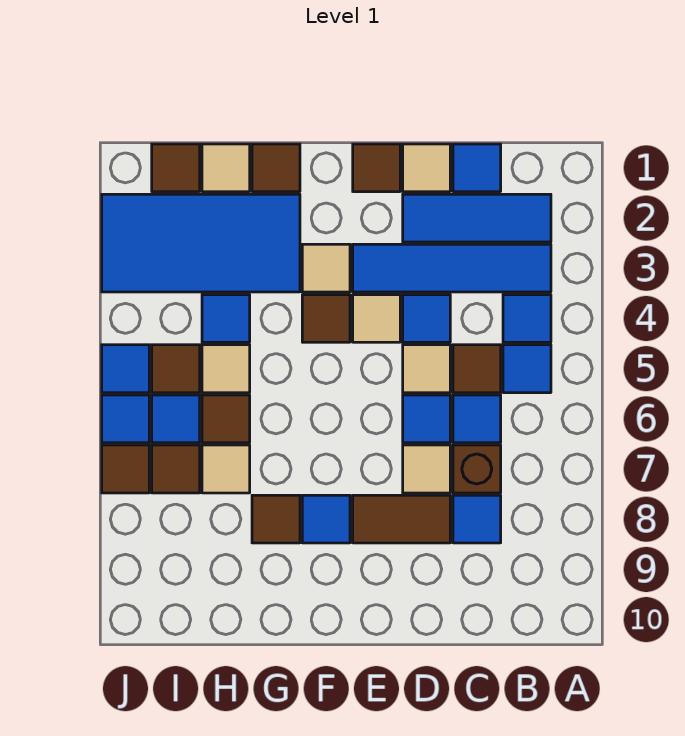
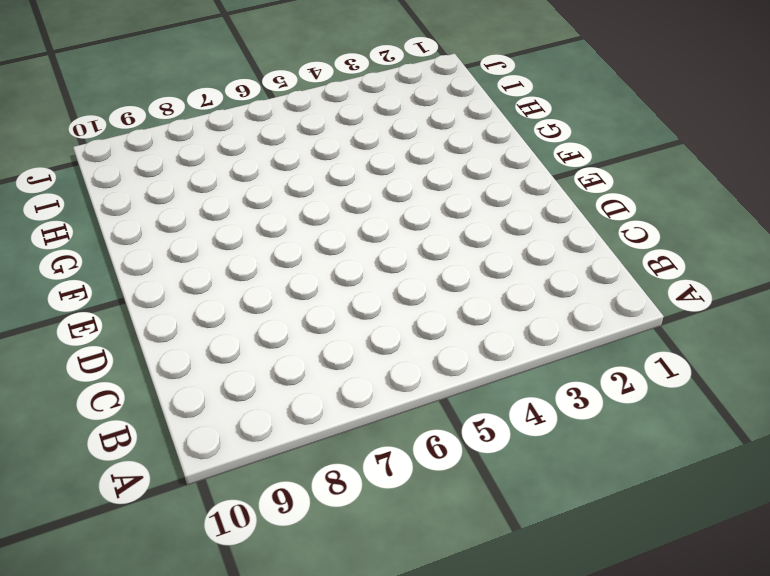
none -> blue tile B2:D2 level 1
none -> blue tile B3:E3 level 1
none -> blue tile B4 level 1
none -> blue tile B5 level 1

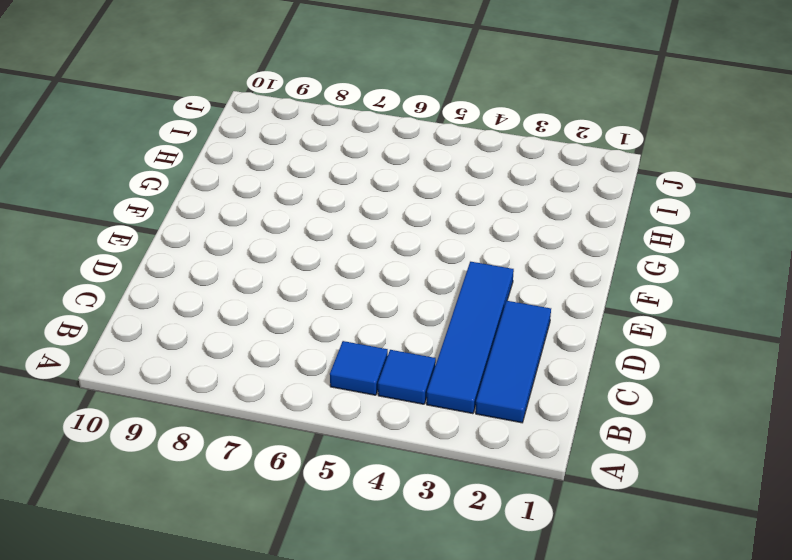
none -> blue tile C1 level 1
none -> brown tile C5 level 1
none -> blue tile C6 level 1
none -> brown brick C7 level 1

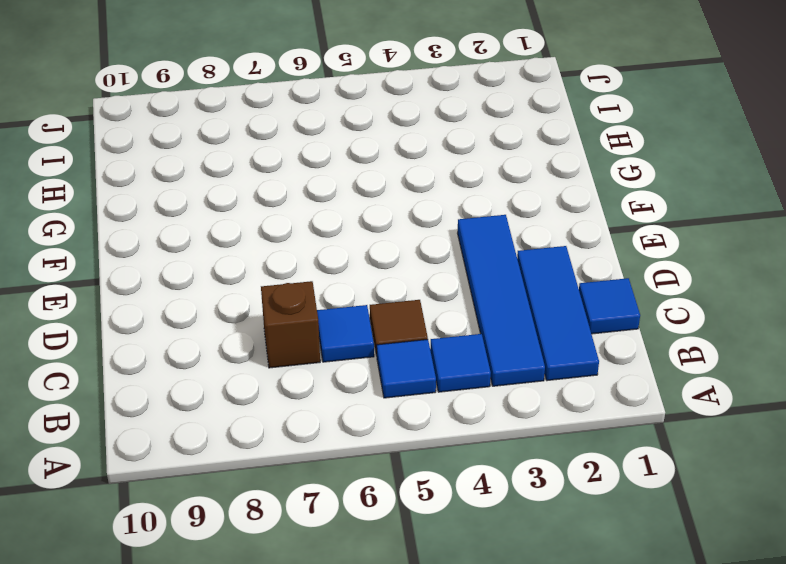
none -> blue tile C8 level 1
none -> tan tile D1 level 1
none -> blue tile D4 level 1
none -> tan tile D5 level 1

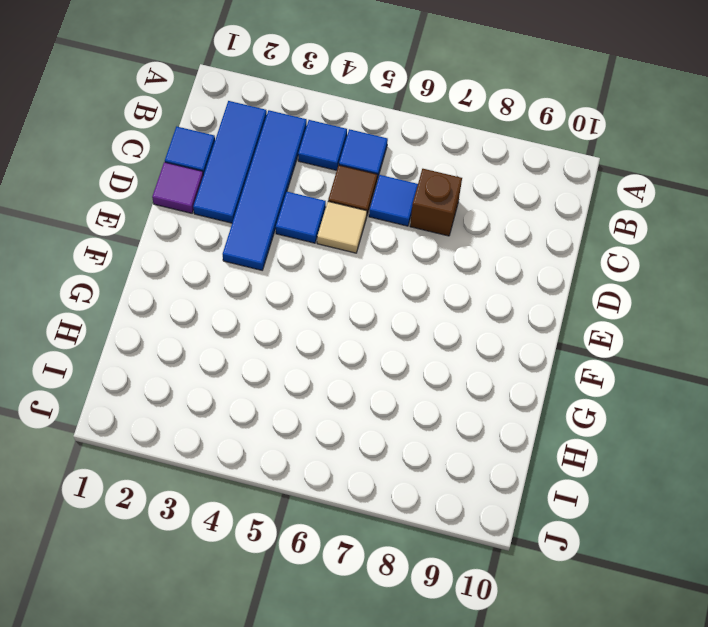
purple tile D1 level 1 -> tan tile D1 level 1
none -> blue tile C8 level 1
none -> blue tile D6 level 1
none -> tan tile D7 level 1
none -> brown tile D8:E8 level 1

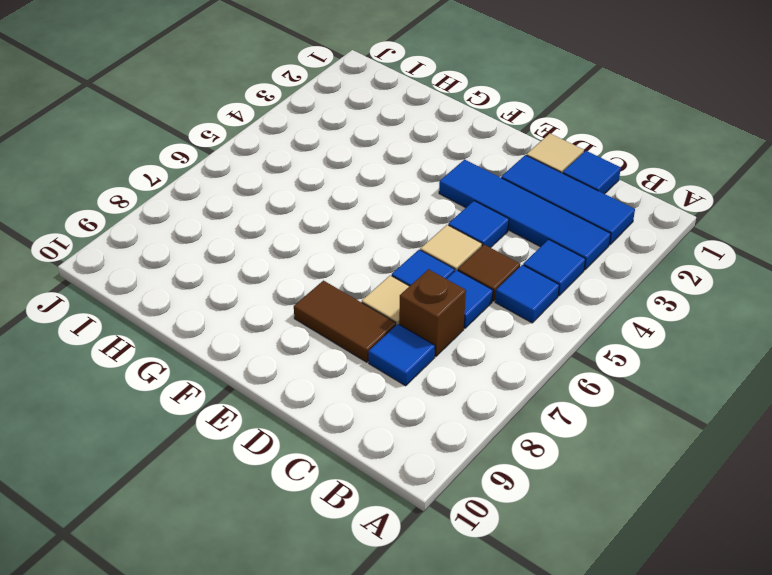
none -> brown tile E1 level 1
none -> tan tile E4 level 1
none -> tan tile F3 level 1
none -> brown tile F4 level 1

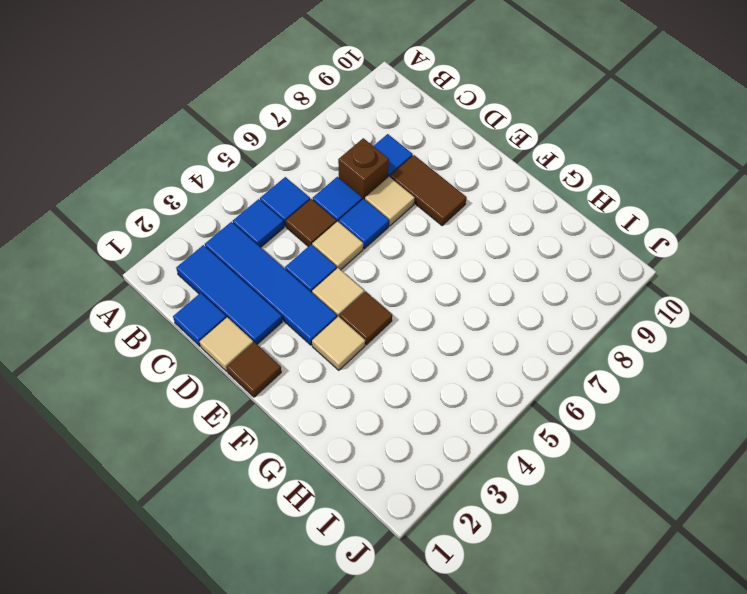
none -> blue tile F8 level 1
none -> brown tile G1 level 1
none -> blue tile G2:J3 level 1
none -> brown tile G8 level 1

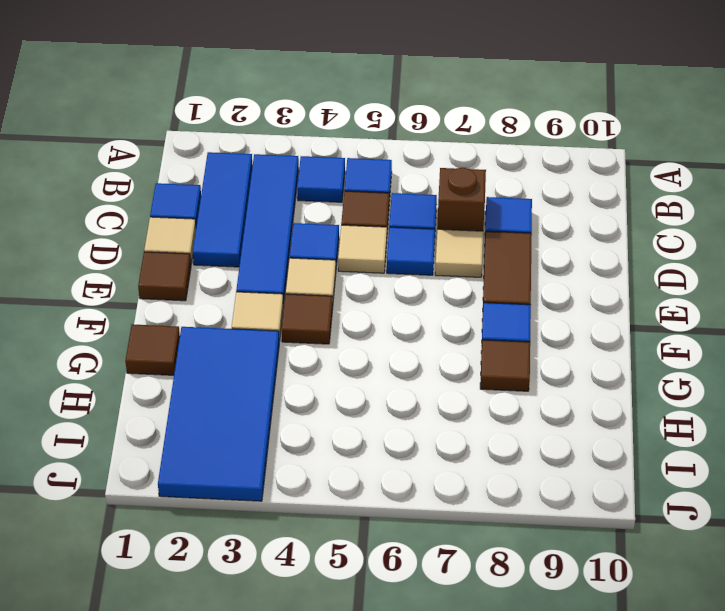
none -> tan tile H1 level 1
none -> blue tile H4 level 1
none -> tan tile H5 level 1
none -> brown tile H6 level 1

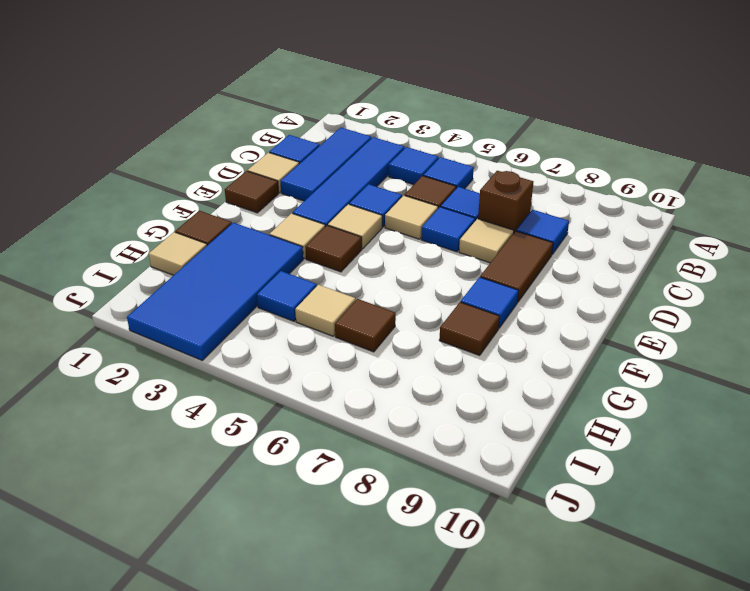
none -> tan tile H7 level 1
none -> brown tile I1 level 1
none -> brown tile I5 level 1
none -> blue tile I6 level 1

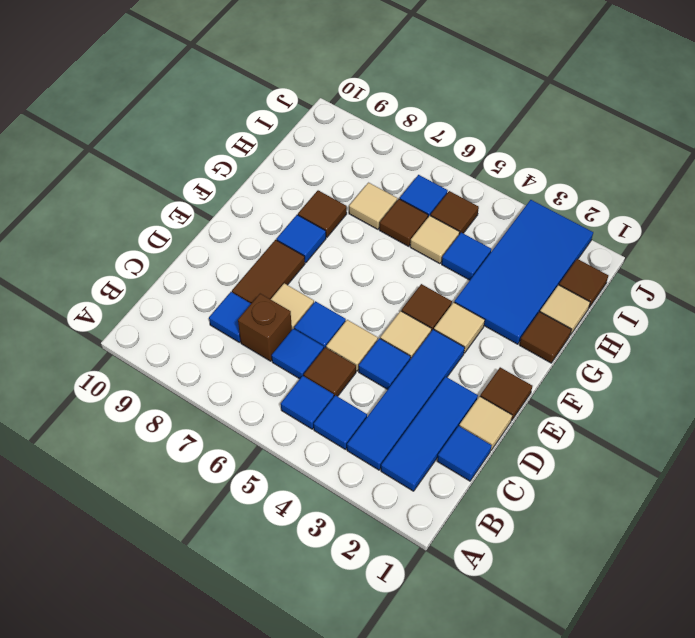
none -> brown tile I7 level 1
none -> blue tile J5 level 1
none -> blue tile J6 level 1
none -> brown tile J7 level 1

